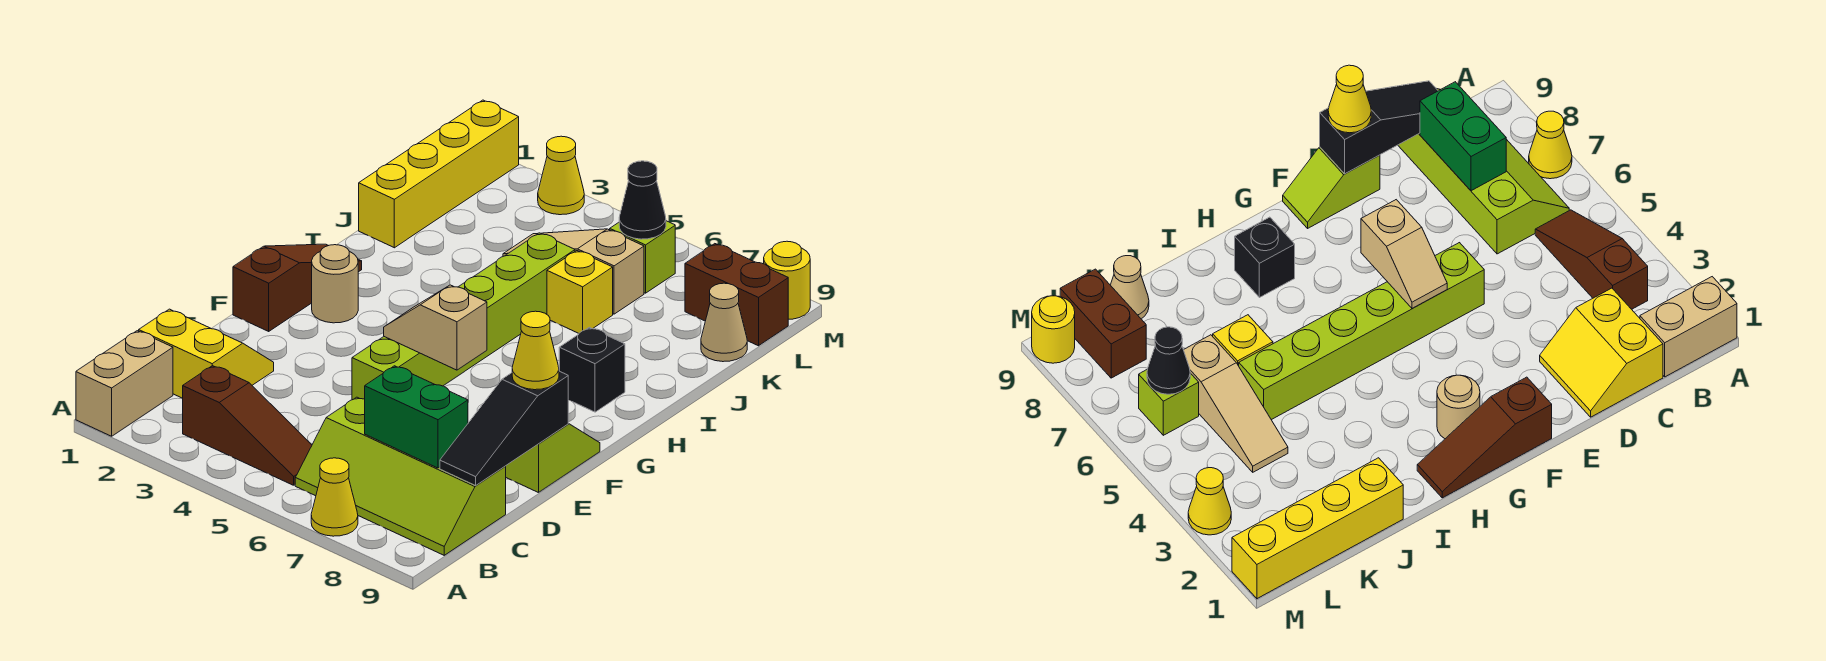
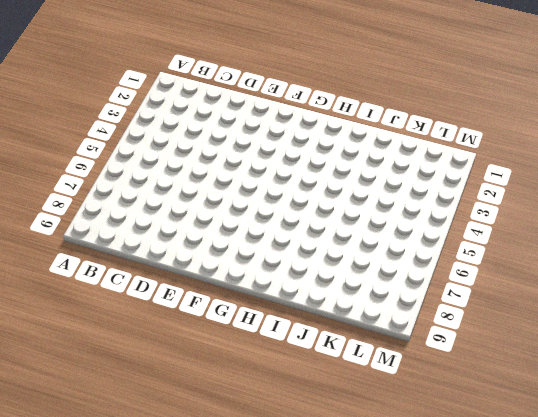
none -> tan brick A1:B1 level 1
none -> yellow cone A7 level 1
none -> brown slope B3:B5 level 1 top 3

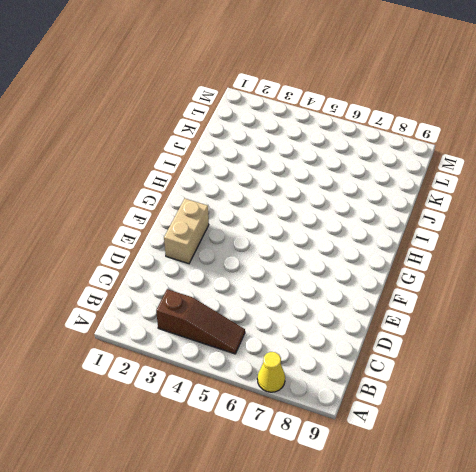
tan brick E2:F2 level 1 -> tan brick A1:B1 level 1
none -> lime slope B6:C9 level 1 top C
none -> yellow slope C1:D2 level 1 top C
none -> lime brick E5:J5 level 1

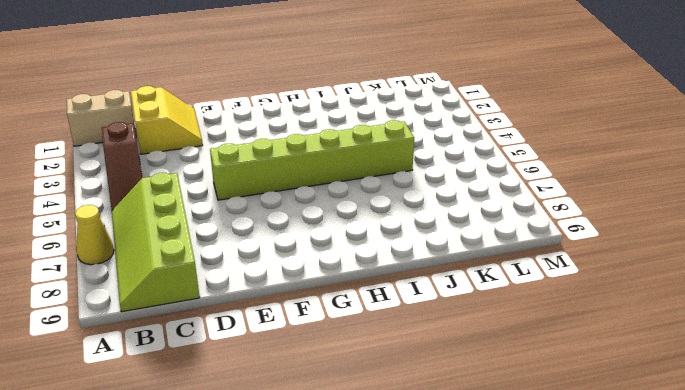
none -> lime slope E9:F9 level 1 top E
none -> brown slope F1:H1 level 1 top F
none -> tan round brick G2 level 1

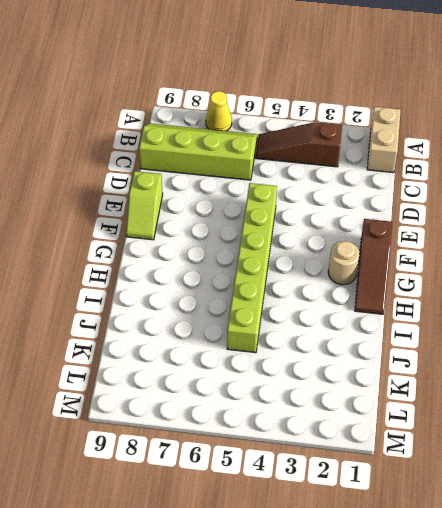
none -> yellow slope C1:D2 level 1 top C
none -> black brick H8 level 1
none -> yellow brick J1:M1 level 1

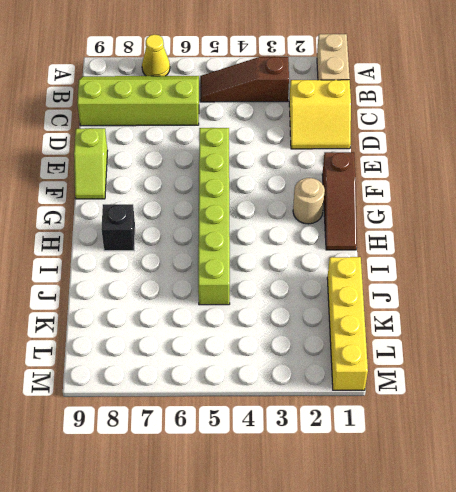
none -> yellow brick J6 level 1
none -> tan slope K4:K6 level 1 top 6
none -> tan cone K9 level 1

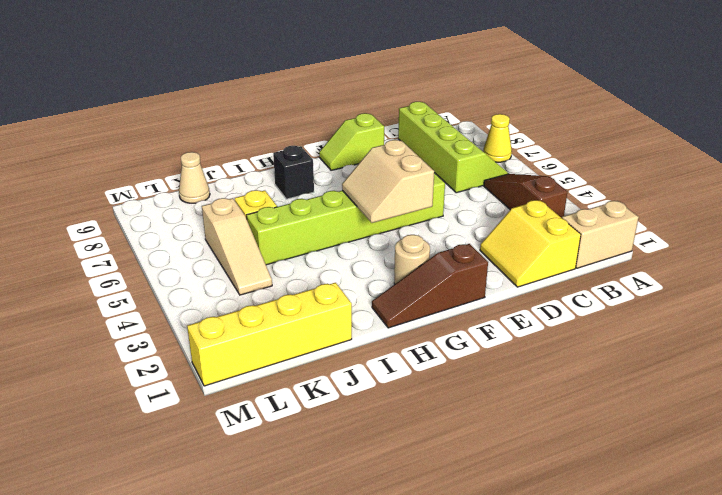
tan slope F4:G5 level 2 top F -> tan slope F5:F6 level 2 top 6
none -> lime brick L6 level 1
none -> brown brick L8:L9 level 1
none -> yellow cone M3 level 1

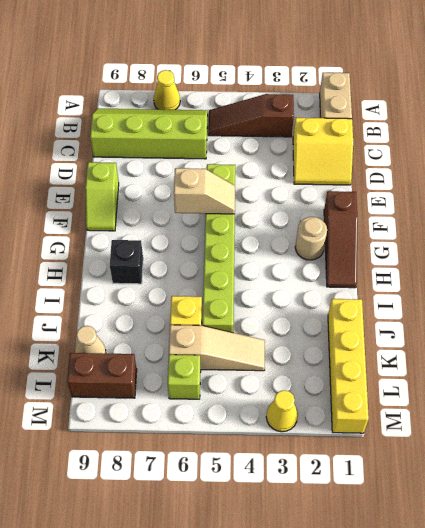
none -> yellow round brick M9 level 1
none -> green brick C7:C8 level 2
none -> black slope C9:E9 level 2 top E

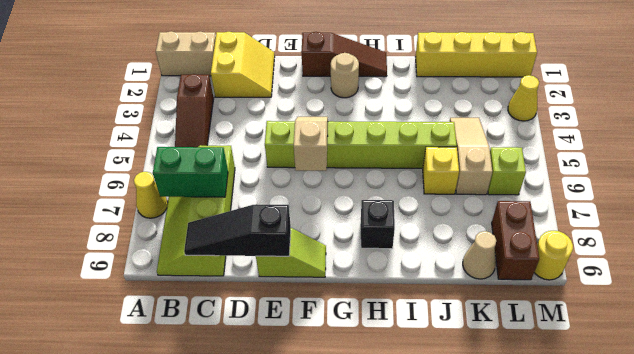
green brick B7:C7 level 2 -> green brick C7:C8 level 2
none -> black cone L6 level 2
none -> yellow cone E9 level 3

